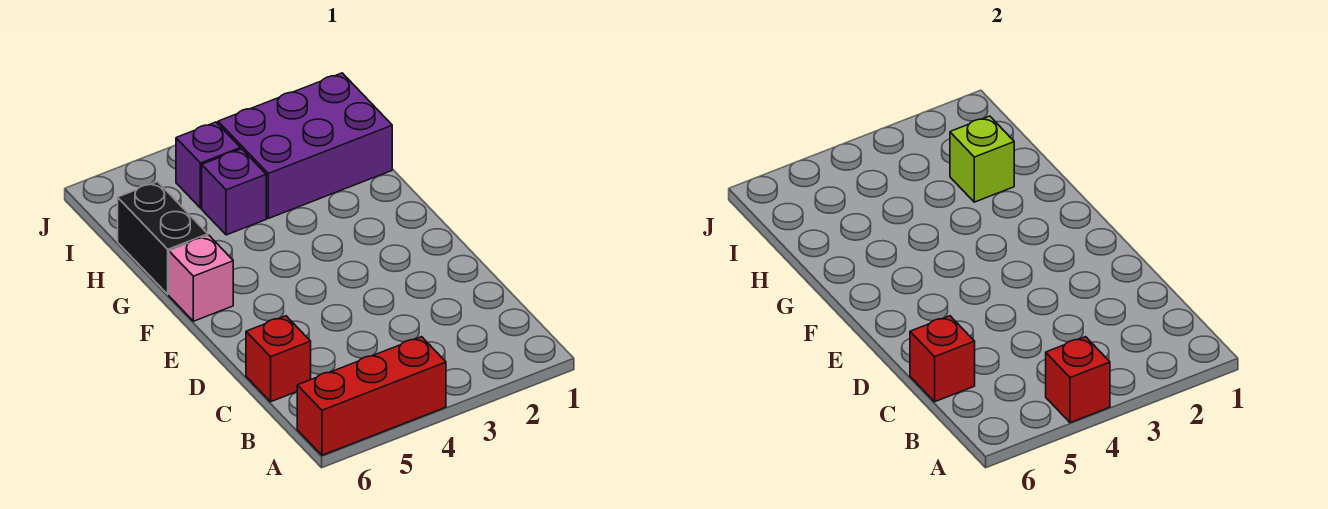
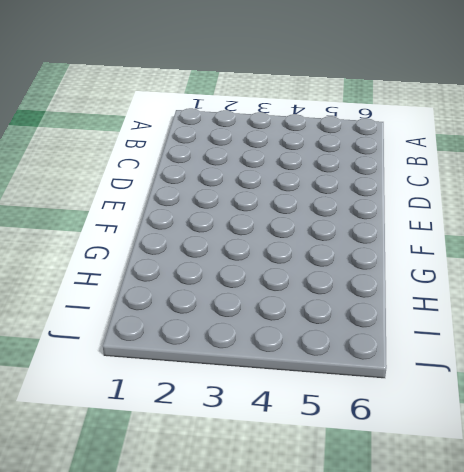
none -> red brick A4:A6 level 1
none -> red brick C6 level 1

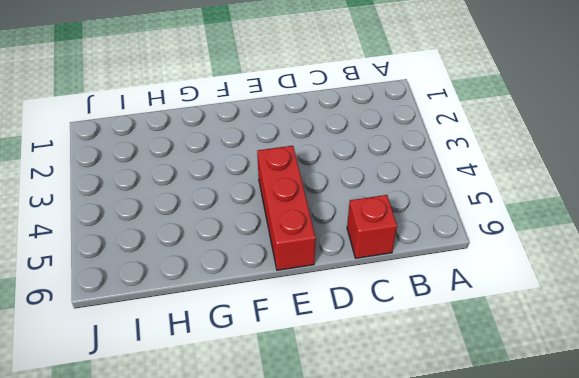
red brick E4:E6 level 1 -> red brick A4:A6 level 1
none -> pink brick F6 level 1
none -> black brick G6:H6 level 1

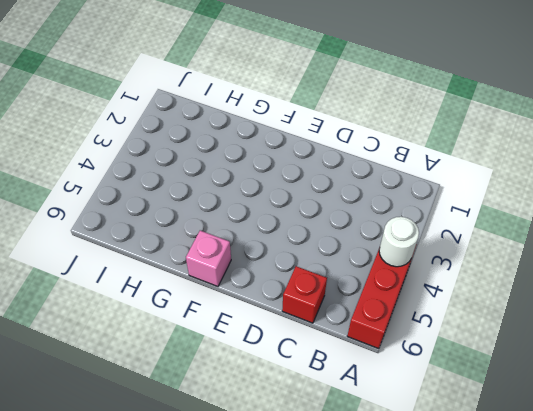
white round brick A4 level 2 -> red brick A4 level 2
none -> black brick G6:H6 level 1
none -> purple brick H1:I3 level 1

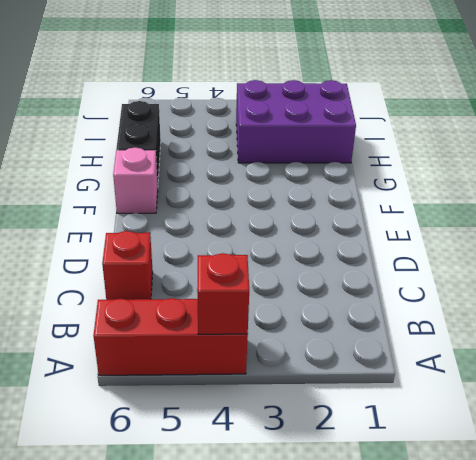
none -> purple brick H4 level 1
none -> purple brick I4 level 1

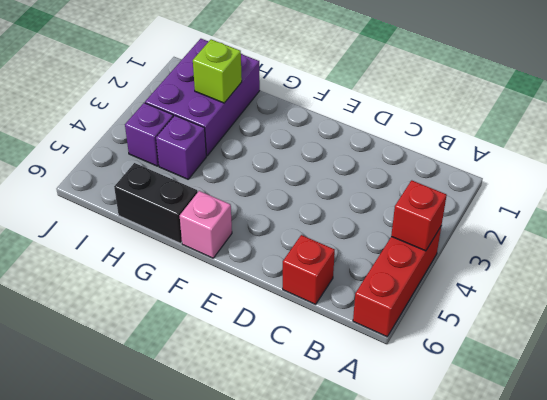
none -> red brick C6 level 2

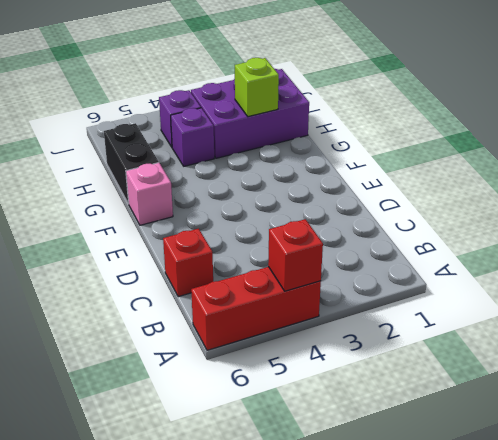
none -> red brick C6 level 2

